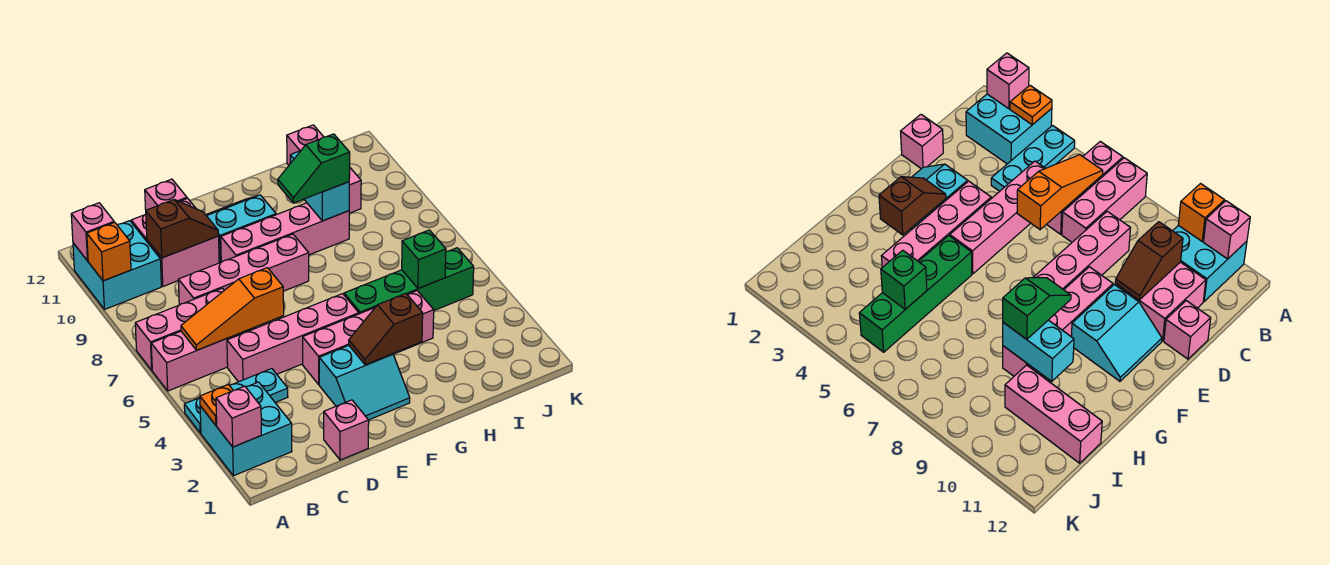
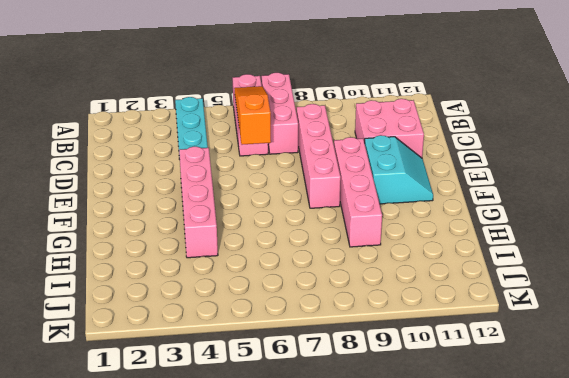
none -> cyan brick A2:B3 level 1
none -> cyan brick A10:B11 level 1
none -> pink brick C5:F5 level 1

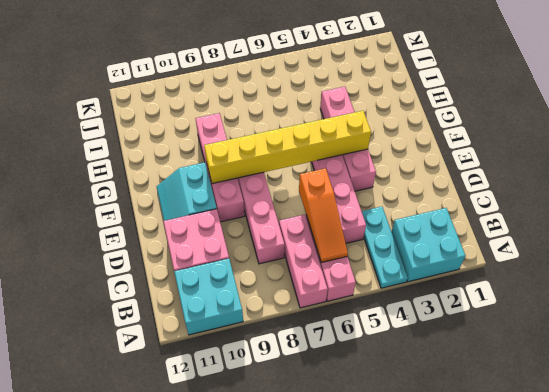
yellow brick F4:F9 level 2 -> none
none -> pink brick D1 level 1
none -> pink brick D12 level 1
none -> cyan slope E2:F3 level 1 top 3

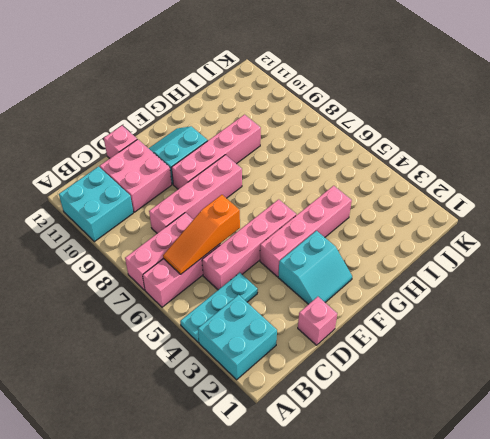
none -> green brick G5:J5 level 1
none -> pink brick I10:I12 level 1
none -> pink brick A2 level 2

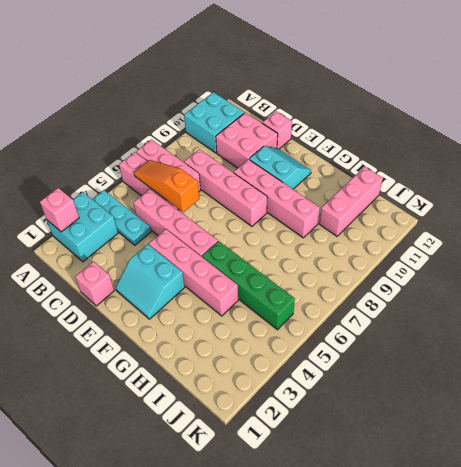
none -> orange plate A3 level 2
none -> orange brick A10 level 2
none -> pink brick A11 level 2

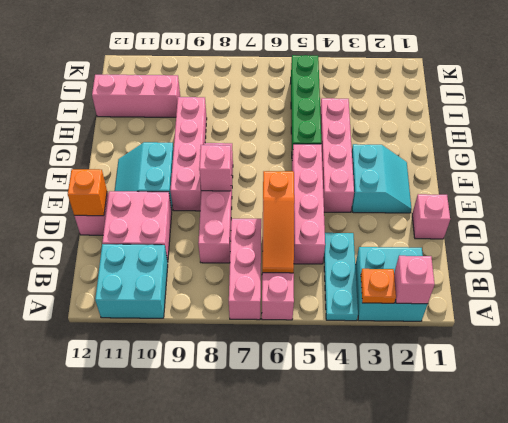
orange brick D12 level 2 -> orange brick A10 level 2
pink brick E8 level 2 -> pink brick A11 level 2
none -> brown slope C10:D10 level 2 top C
none -> brown slope F3:G3 level 2 top G
none -> cyan brick H9:H10 level 2

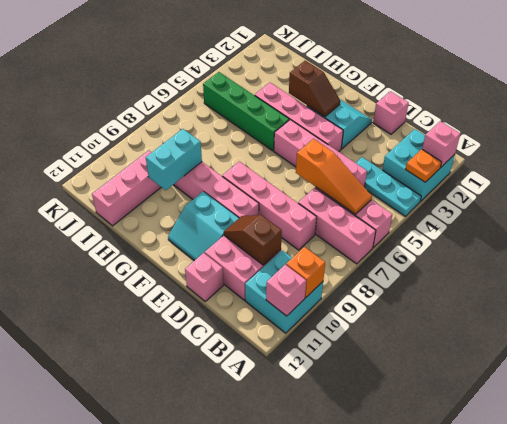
none -> green brick I5 level 2
none -> green slope G9:H9 level 3 top H

